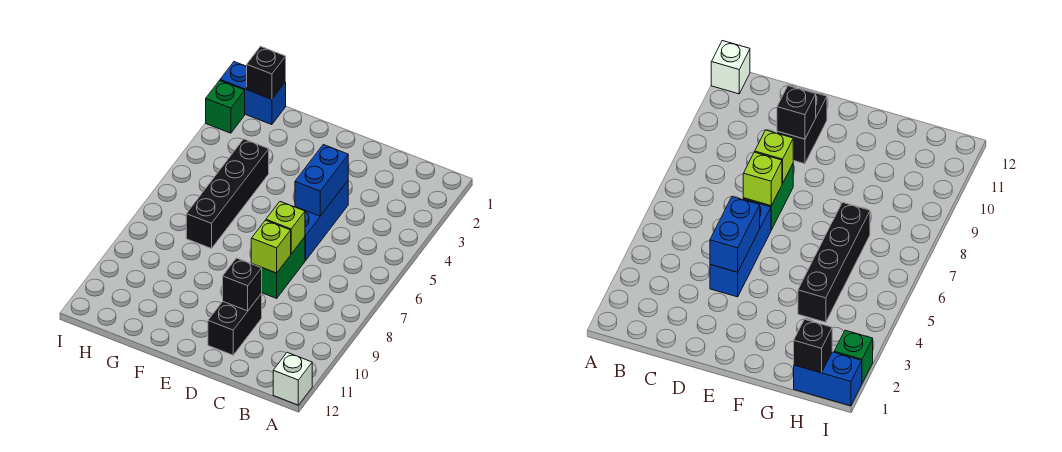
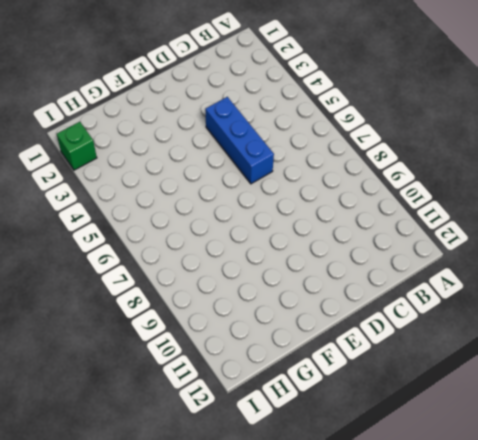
none -> white brick A12 level 1
none -> green brick D7:D8 level 1
none -> black brick D10:D11 level 1

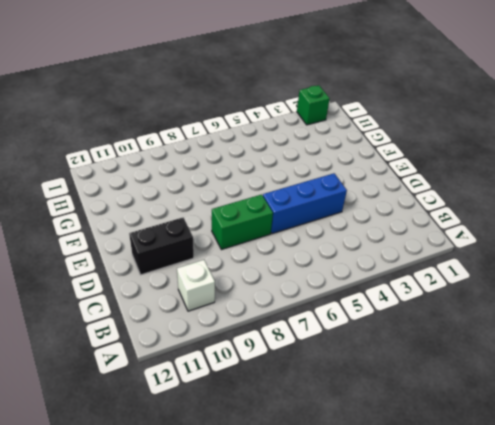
white brick B10 level 1 -> white brick A12 level 1
none -> black brick G4:G7 level 1
none -> blue brick H1:I1 level 1
none -> blue brick D4:D5 level 2

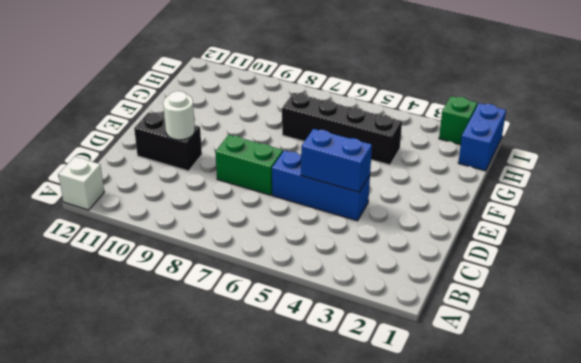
white round brick D10 level 2 -> black brick D10 level 2
none -> lime brick D7 level 2
none -> lime brick D8 level 2
none -> black brick H1 level 2

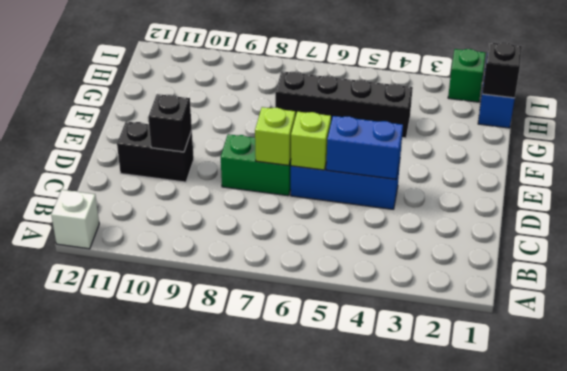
lime brick D6 level 2 -> lime brick D8 level 2

